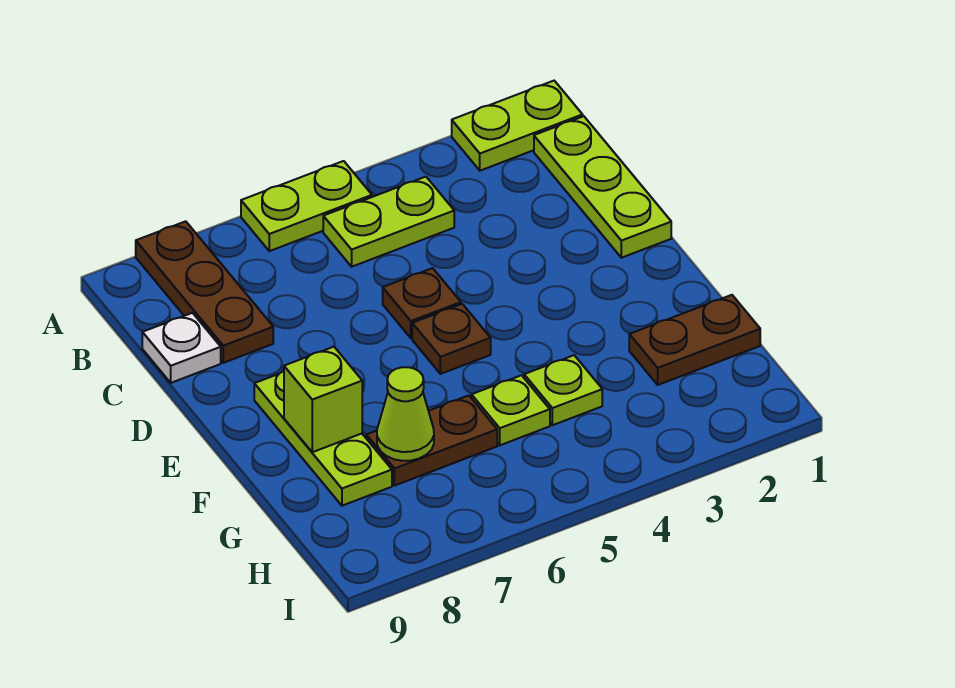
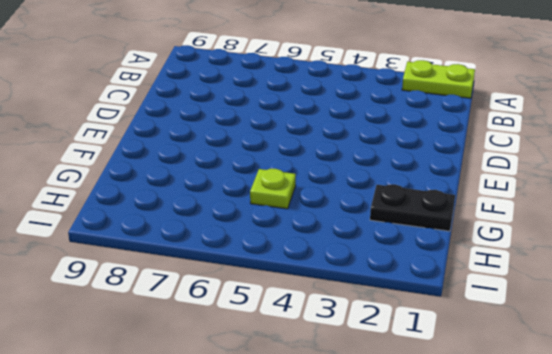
black plate G1:G2 level 1 -> brown plate G1:G2 level 1
none -> lime plate A5:A6 level 1
none -> brown plate A8:C8 level 1
none -> lime plate B1:D1 level 1

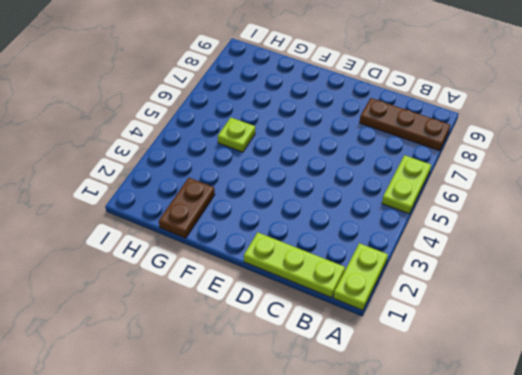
none -> lime plate B4:B5 level 1
none -> white plate C9 level 1
none -> brown plate D5 level 1

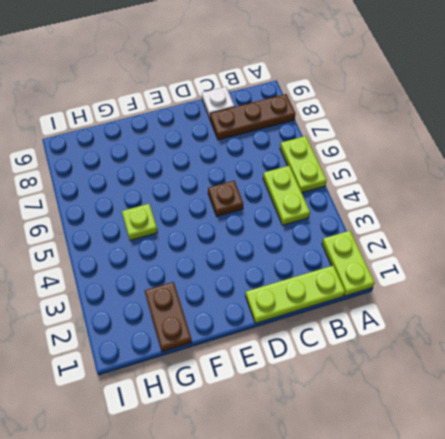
none -> brown plate E5 level 1
none -> lime plate E8:G8 level 1
none -> lime plate G4 level 1

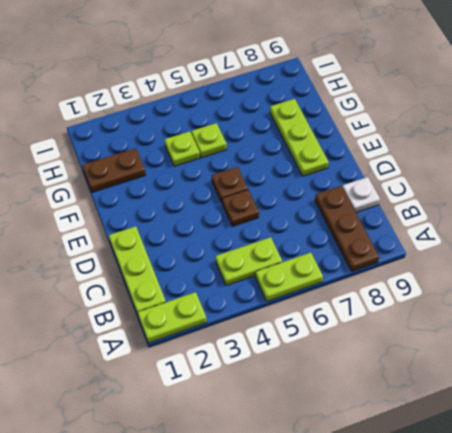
none -> brown plate G6:G7 level 1
none -> lime brick F8 level 2
none -> lime cone G7 level 2

